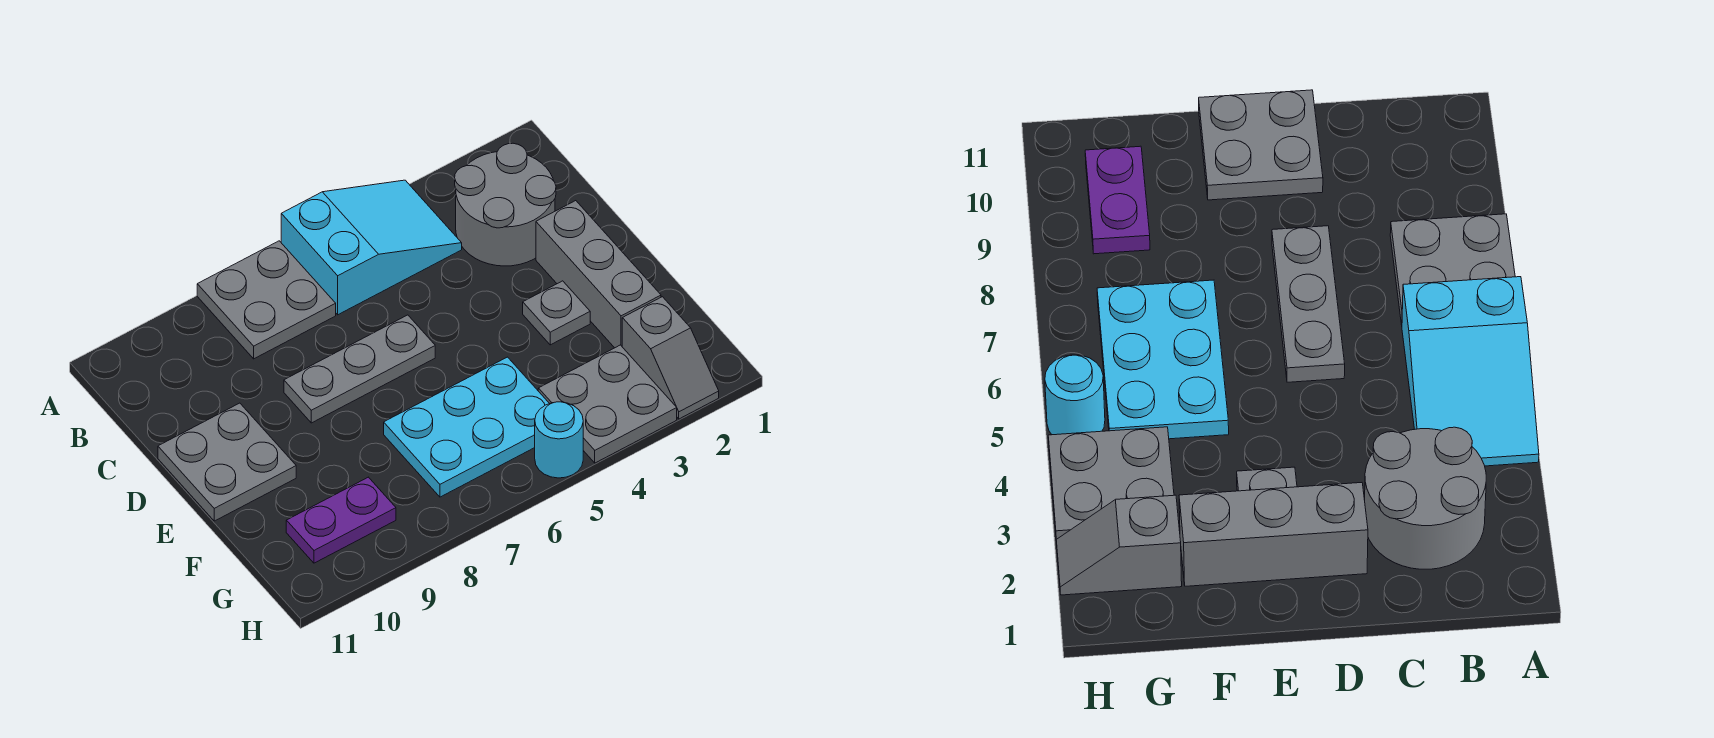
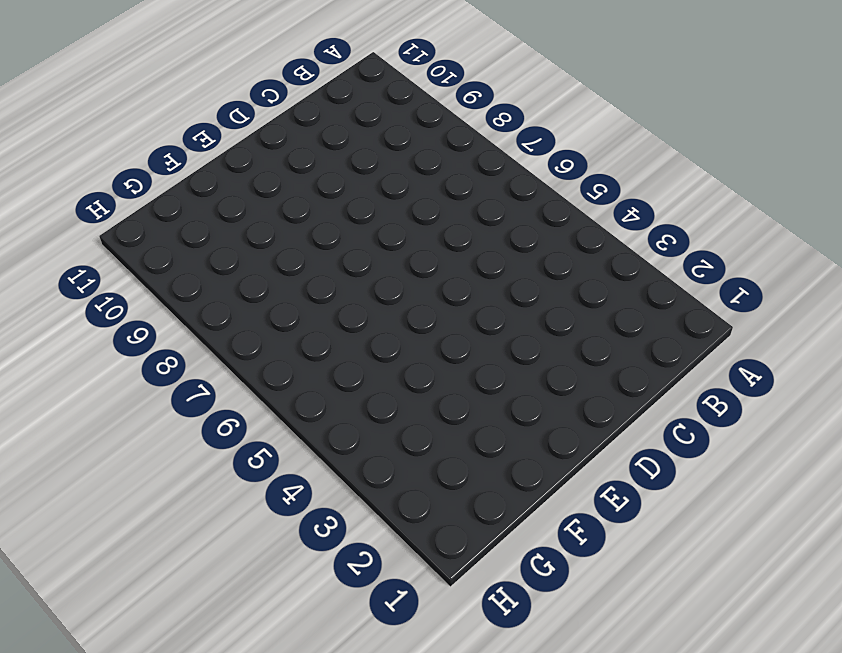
none -> cyan slope A4:B6 level 1 top 6
none -> grey plate A7:B8 level 1
none -> grey round brick B2:C3 level 1

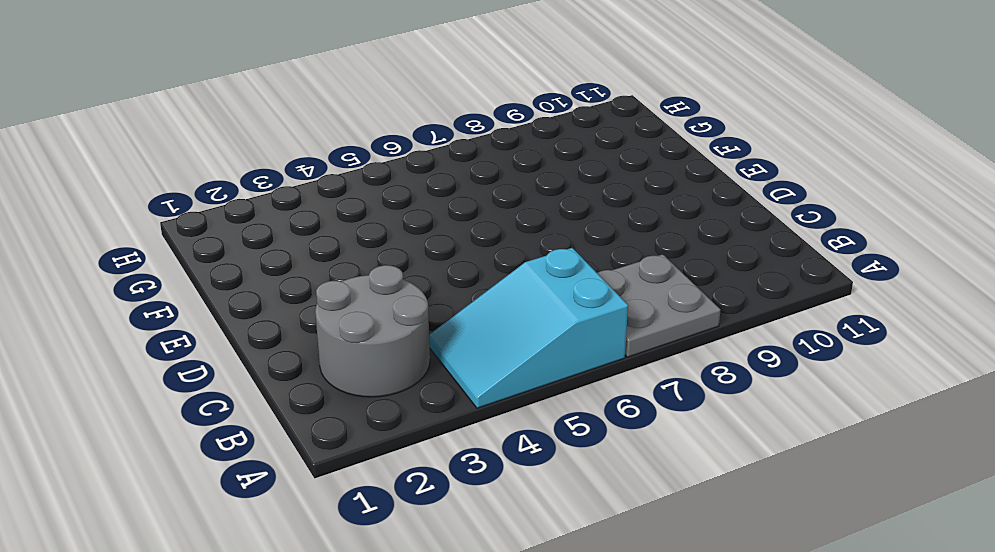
none -> grey brick D2:F2 level 1
none -> grey plate D6:D8 level 1
none -> grey plate D10:E11 level 1

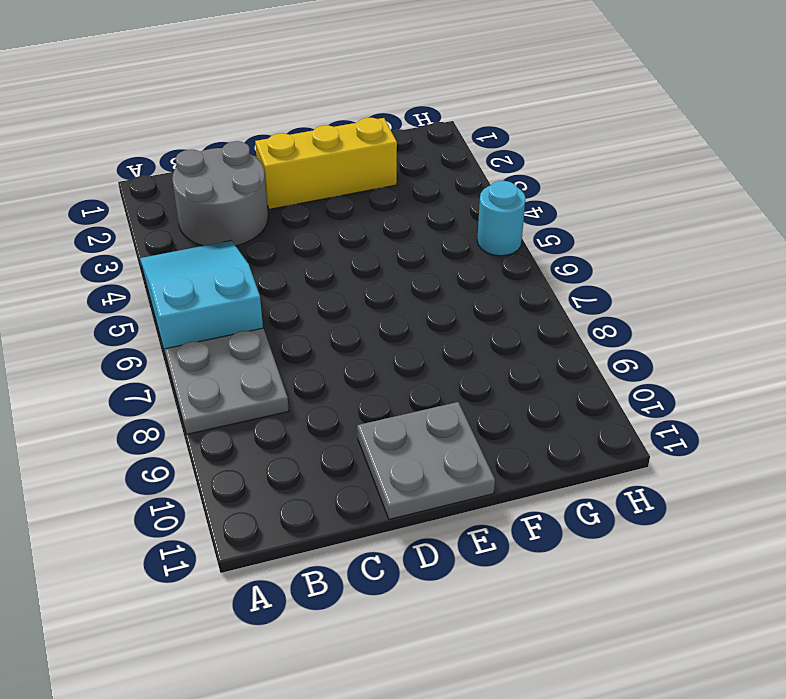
yellow brick D2:F2 level 1 -> grey brick D2:F2 level 1
none -> grey plate D6:D8 level 1
none -> grey plate E3 level 1
none -> cyan plate F5:G7 level 1

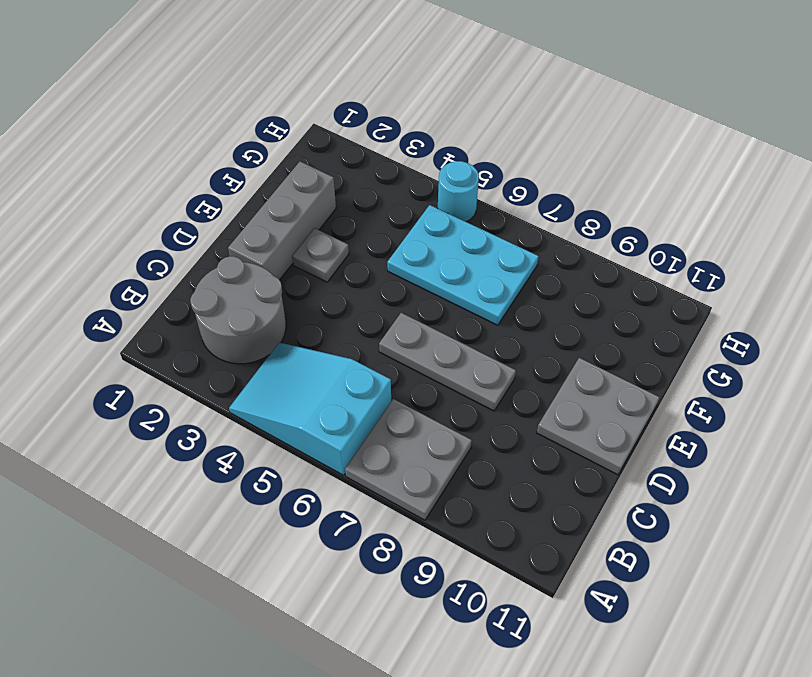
none -> grey slope G2:H2 level 1 top G
none -> grey plate G3:H4 level 1
none -> purple plate G9:G10 level 1

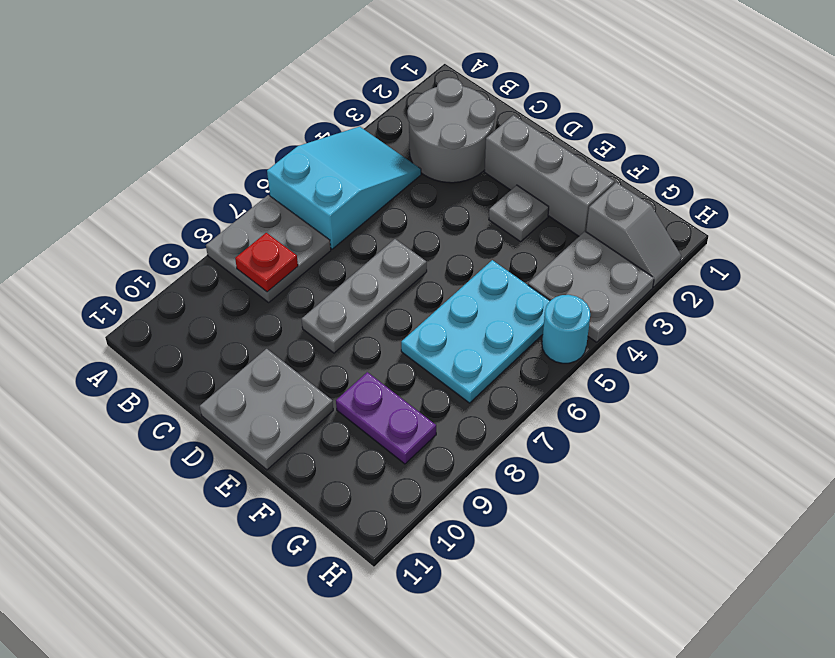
red plate B8 level 2 -> none
purple plate F9:G9 level 1 -> purple plate G9:G10 level 1

